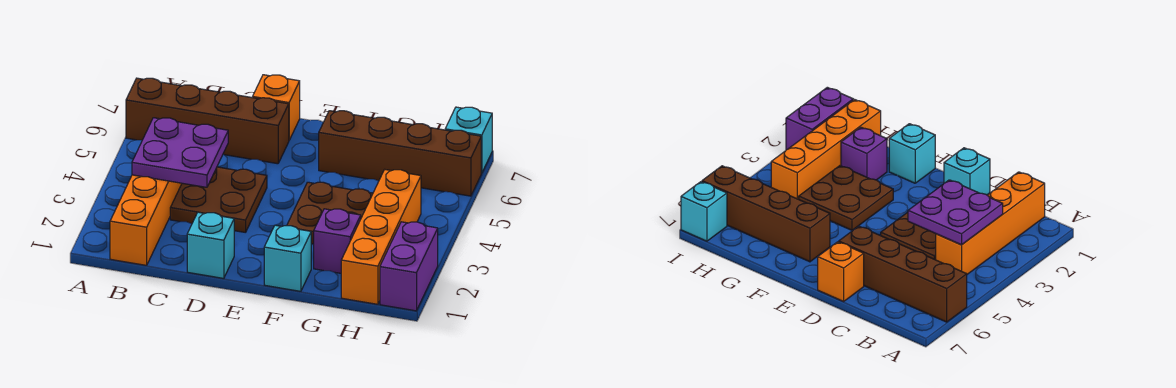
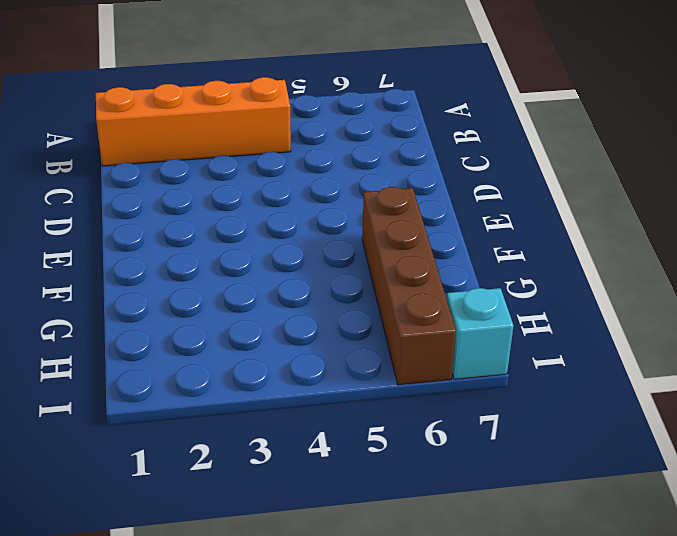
none -> brown brick A6:D6 level 1
none -> brown plate C3:D4 level 1
none -> cyan brick D1 level 1

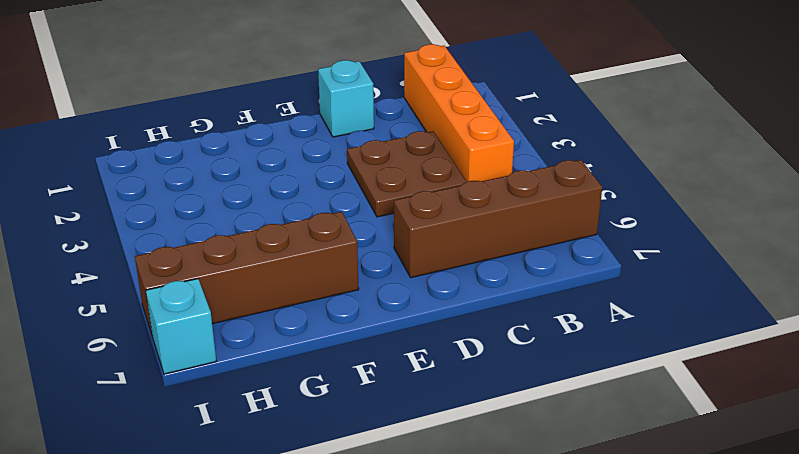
none -> orange brick D7 level 1
none -> cyan brick F1 level 1
none -> brown plate F3:G4 level 1

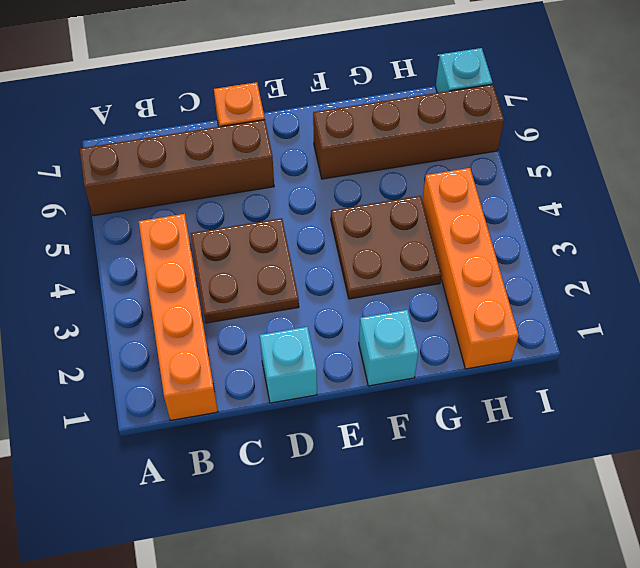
none -> purple brick G2 level 1
none -> purple brick I1:I2 level 1
none -> purple plate B3:C4 level 2

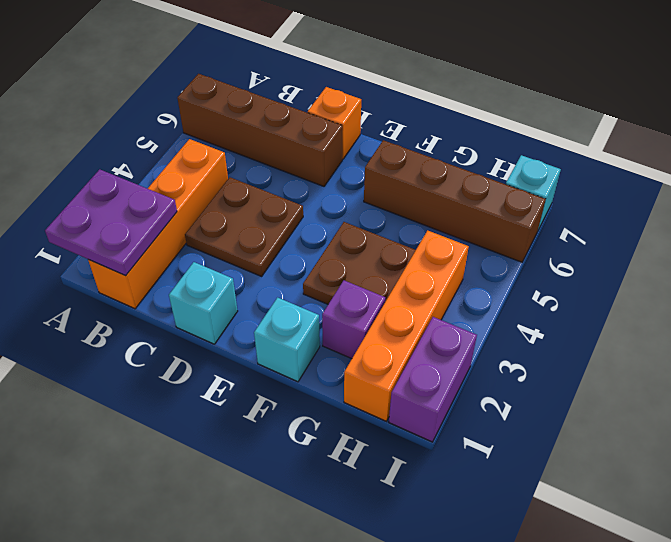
purple plate A1:B2 level 2 -> purple plate B3:C4 level 2

